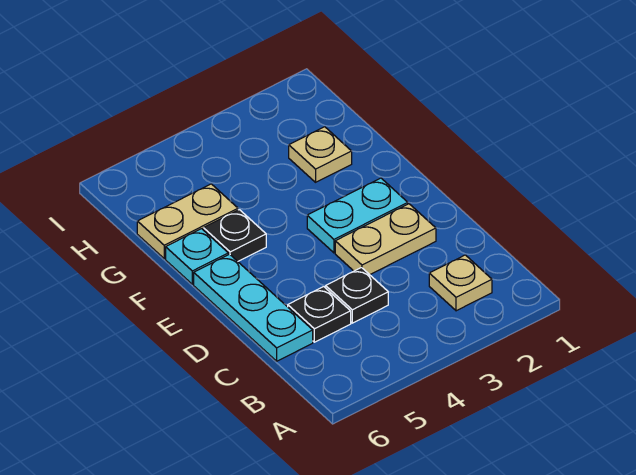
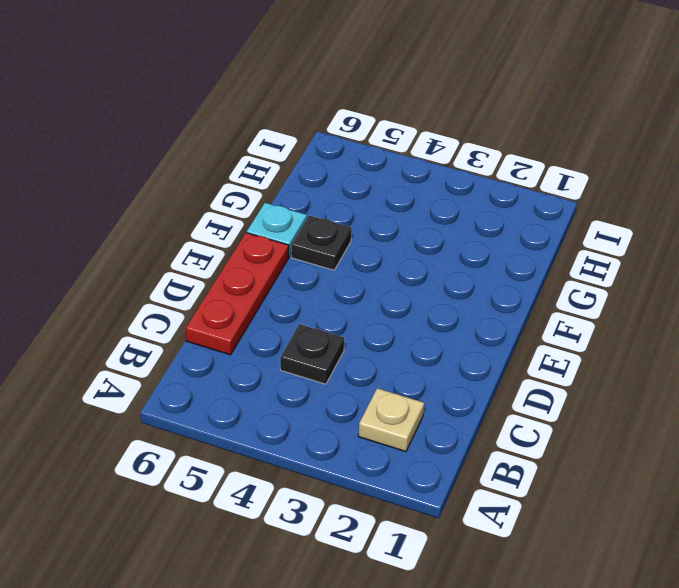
red plate C6:E6 level 1 -> cyan plate C6:E6 level 1
none -> black plate C5 level 1
none -> tan plate D2:D3 level 1

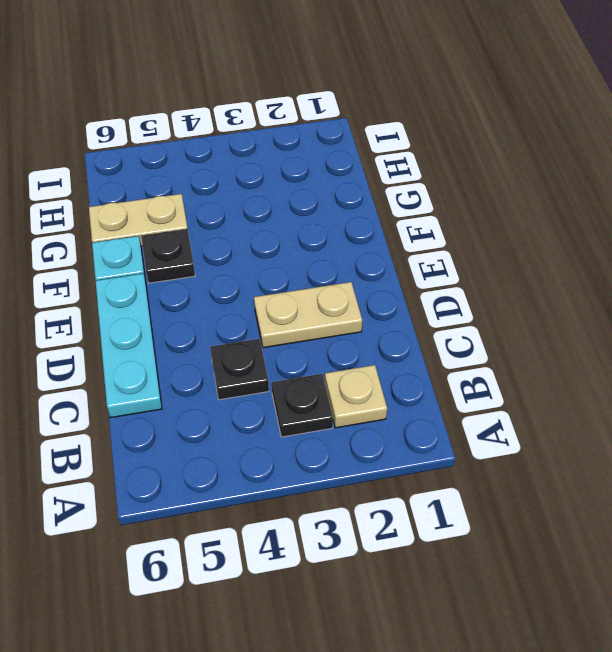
black plate B3 level 1 -> black plate C5 level 1
none -> cyan plate E2:E3 level 1
none -> tan plate G2 level 1

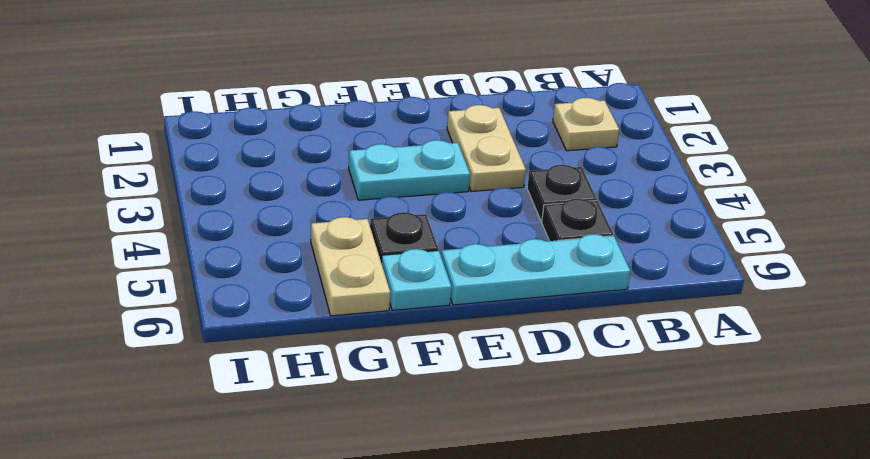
cyan plate E3:F3 level 1 -> cyan plate E2:E3 level 1
none -> tan plate G2 level 1

